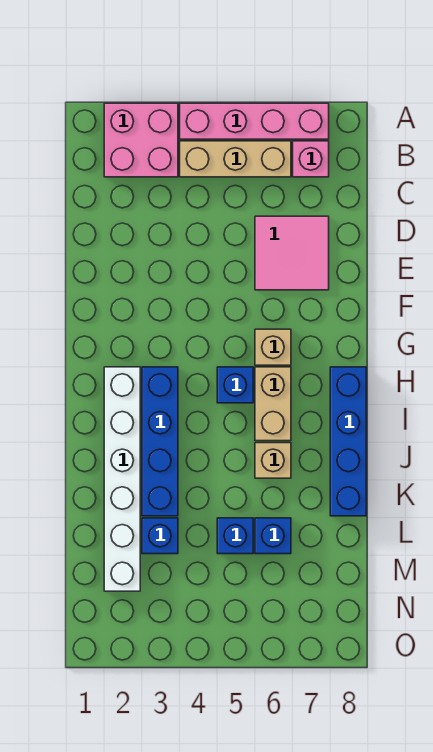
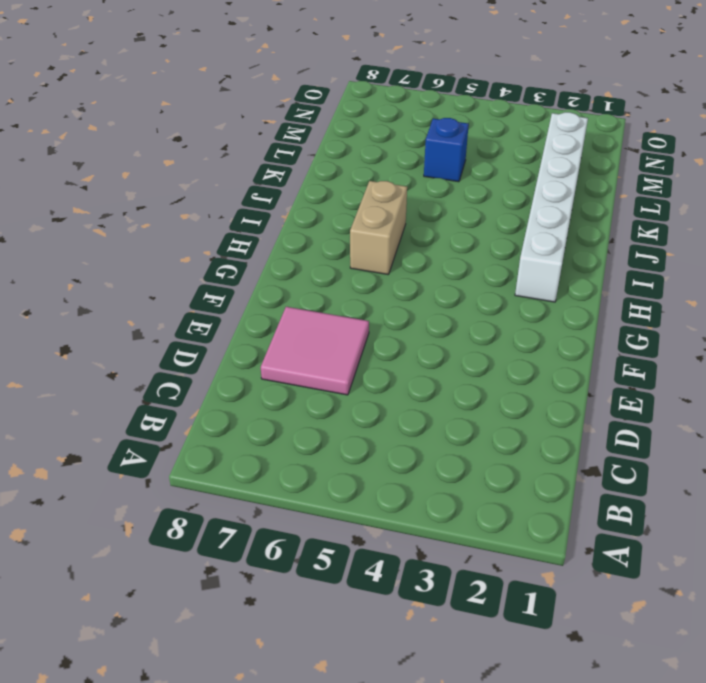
none -> pink brick A2:B3 level 1
none -> pink brick A4:A7 level 1
none -> tan brick B4:B6 level 1

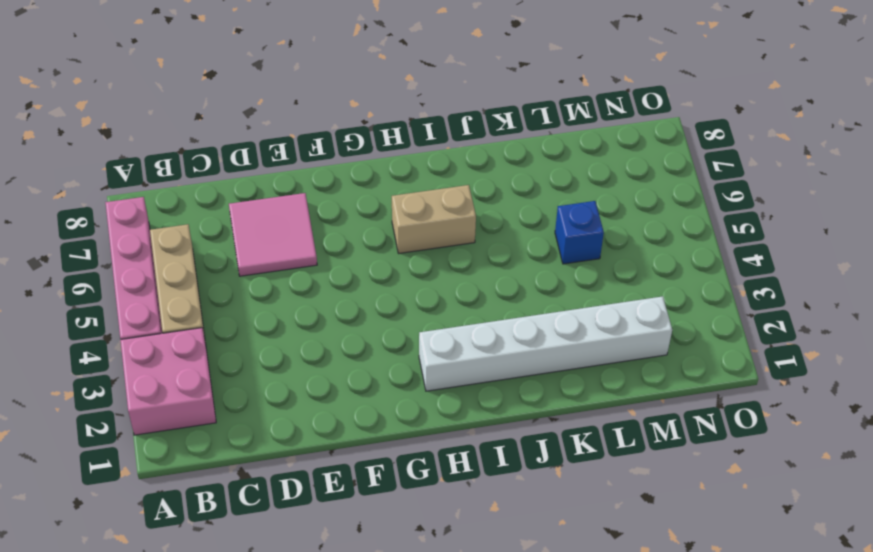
none -> pink brick B7 level 1
none -> tan brick G6 level 1
none -> blue brick H3:K3 level 1

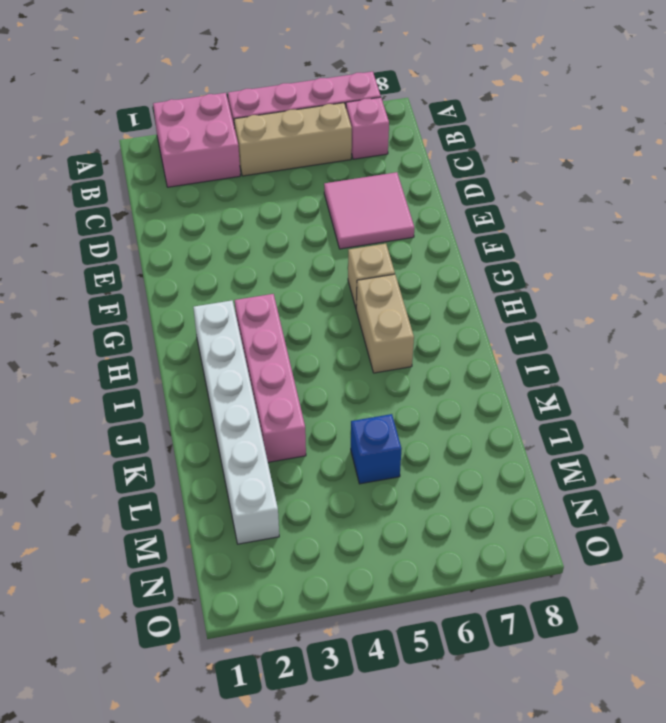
pink brick H3:K3 level 1 -> blue brick H3:K3 level 1
none -> blue brick H5 level 1
none -> blue brick H8:K8 level 1
none -> tan brick J6 level 1

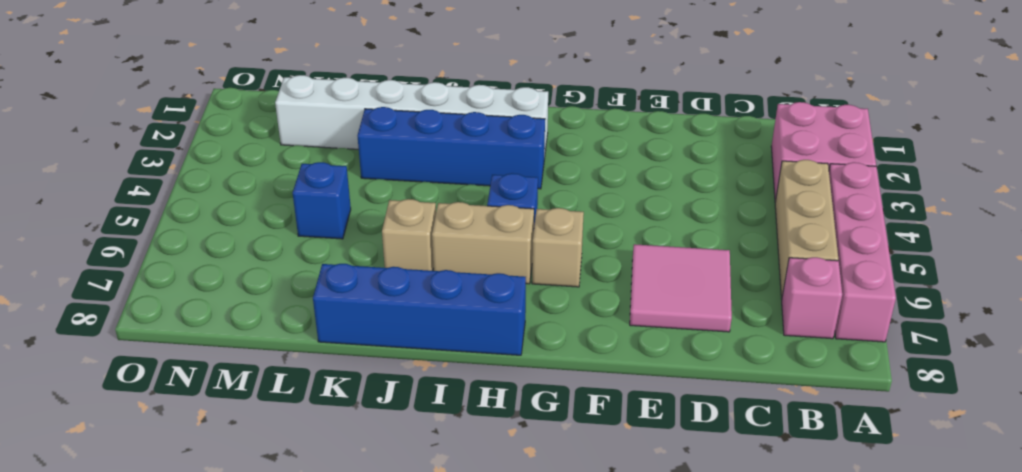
none -> blue brick L3 level 1
none -> blue brick L6 level 1

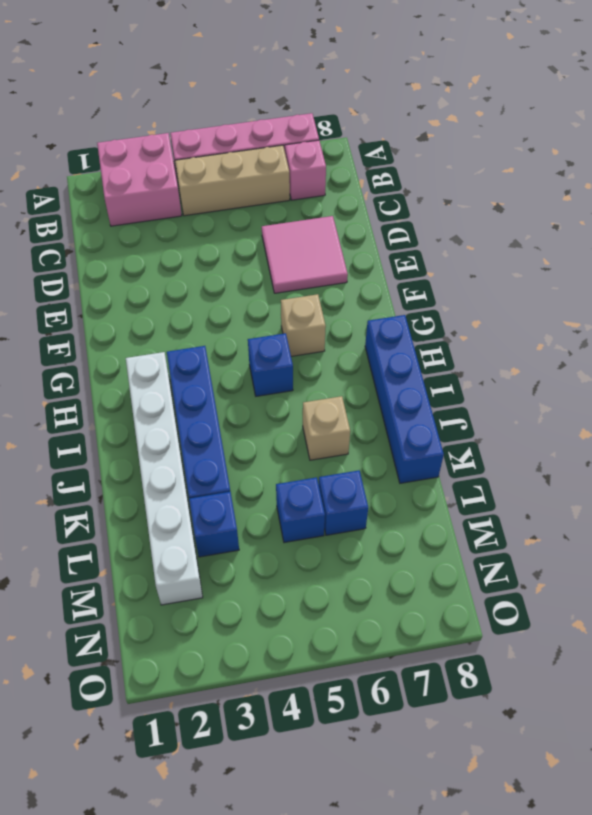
none -> tan brick H6:I6 level 1

